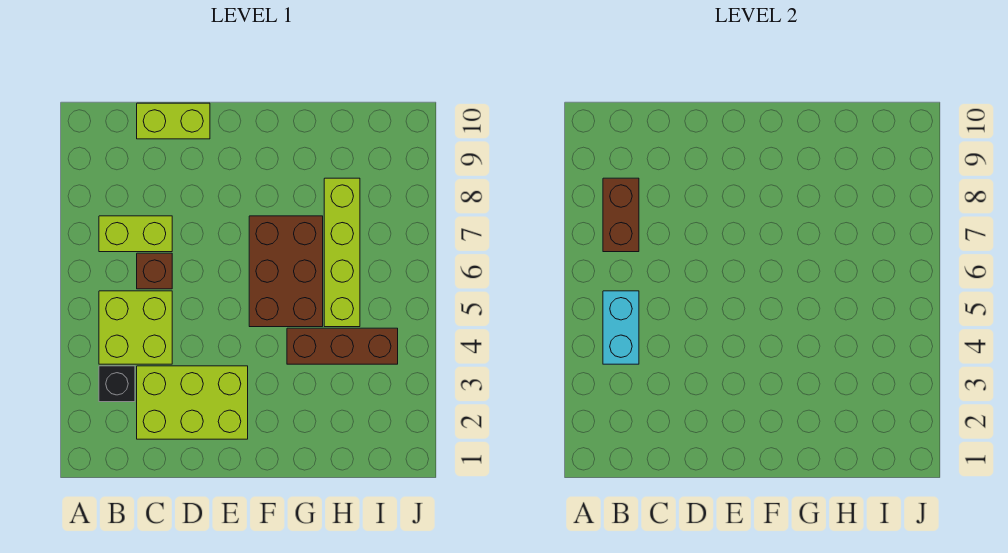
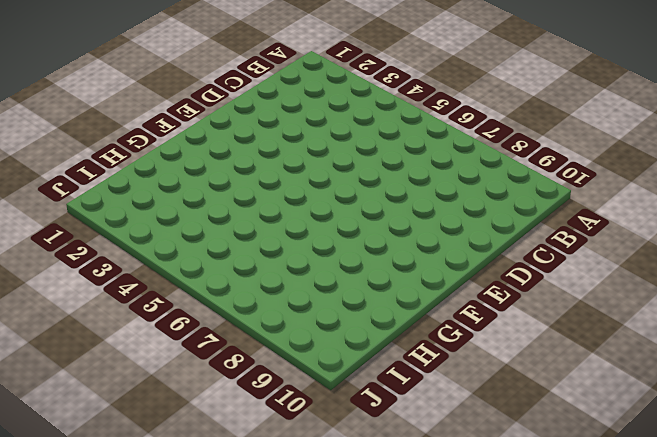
none -> black brick B3 level 1
none -> lime brick B4:C5 level 1

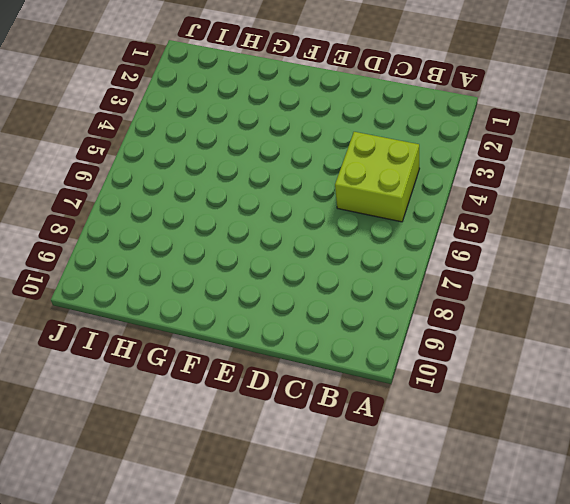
none -> black brick B3 level 1
none -> lime brick B7:C7 level 1

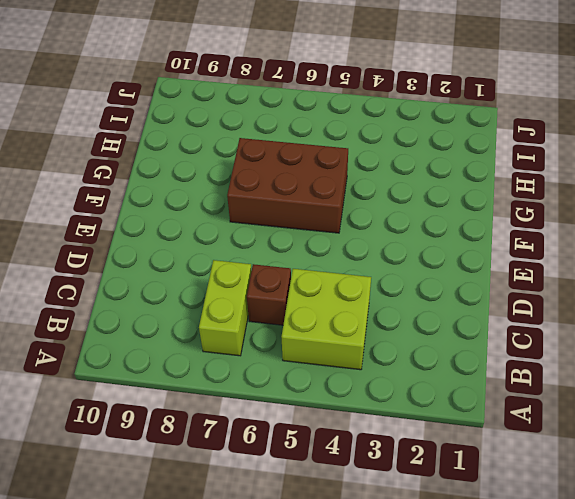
none -> black brick B3 level 1
none -> lime brick C2:E3 level 1

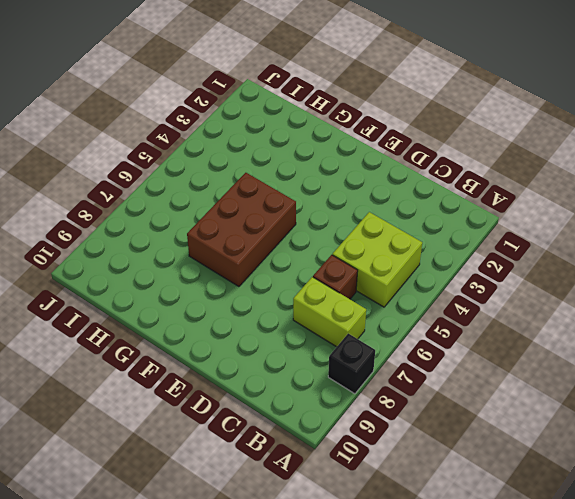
black brick A8 level 1 -> black brick B3 level 1
none -> lime brick C2:E3 level 1
none -> lime brick C10:D10 level 1

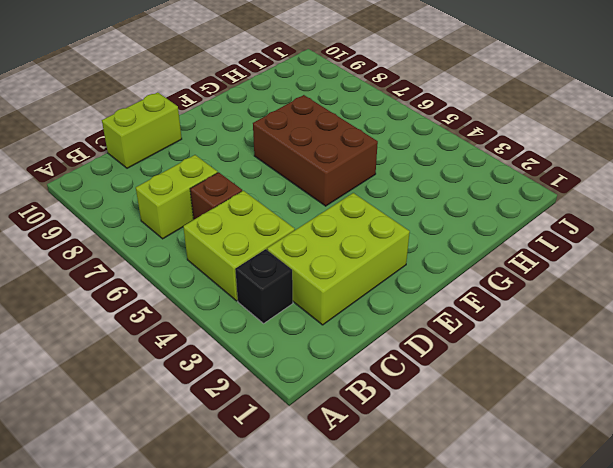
none -> brown brick G4:I4 level 1
none -> lime brick H5:H8 level 1

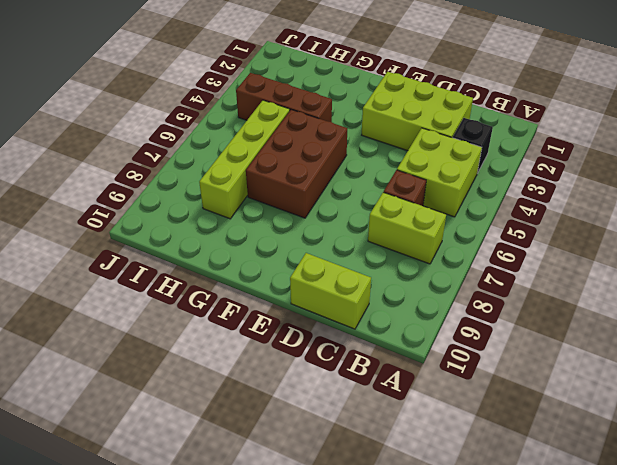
none -> cyan brick B4:B5 level 2
none -> brown brick B7:B8 level 2

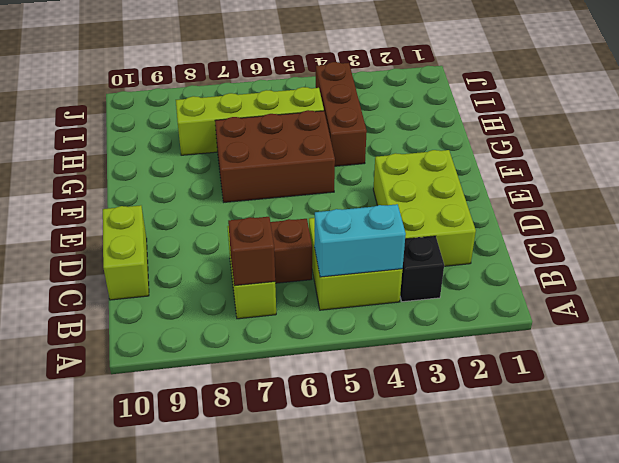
brown brick B7 level 2 -> brown brick B7:B8 level 2

